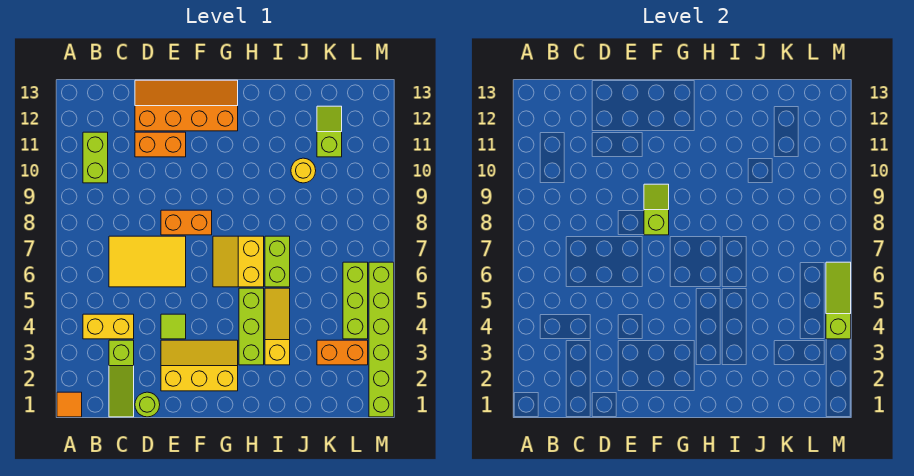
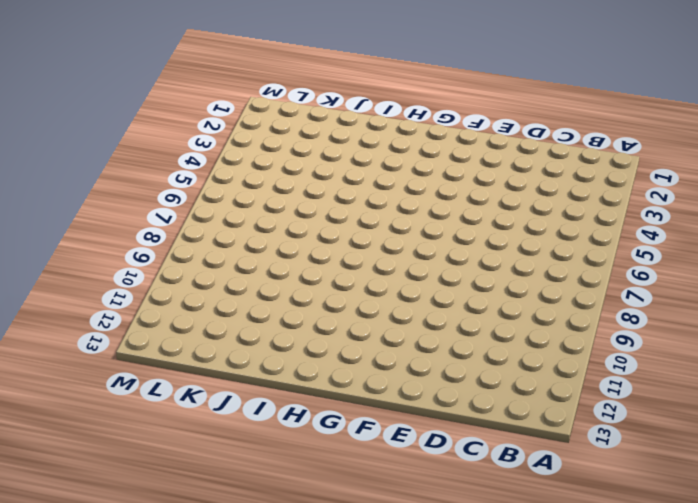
none -> orange tile A1 level 1
none -> yellow brick B4:C4 level 1
none -> lime brick B10:B11 level 1

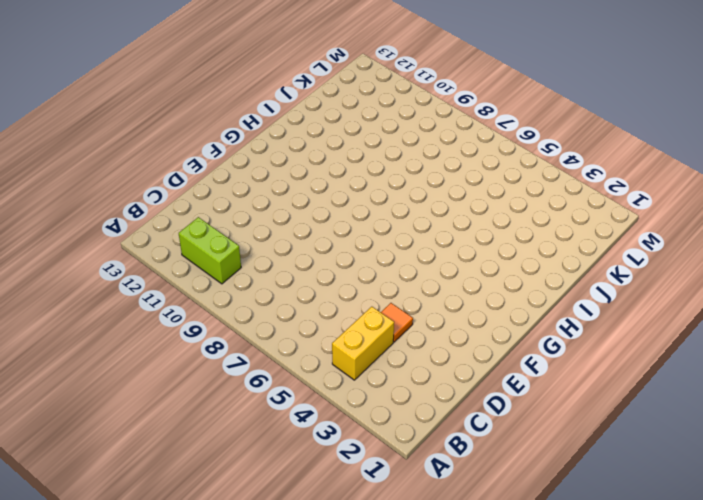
orange tile D4 level 1 -> orange tile A1 level 1
none -> lime slope C1:C3 level 1 top 3
none -> yellow tile C6:E7 level 1
none -> lime round brick D1 level 1

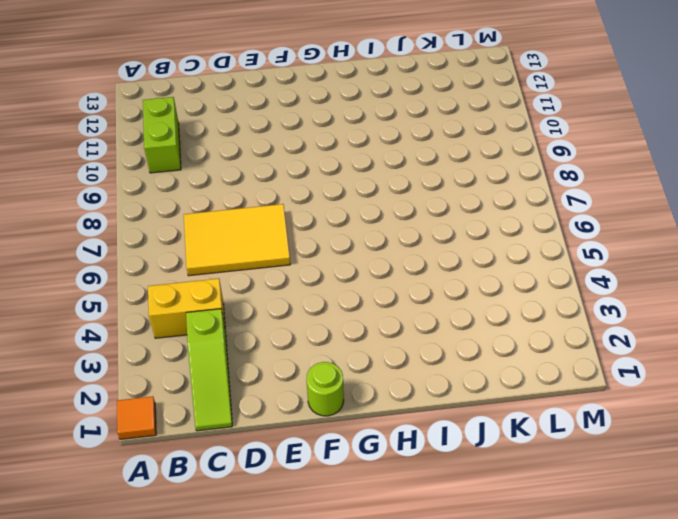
lime round brick F1 level 1 -> lime round brick D1 level 1
none -> orange brick D11:E11 level 1
none -> orange slope D12:G13 level 1 top 12
none -> yellow slope E2:G3 level 1 top 2

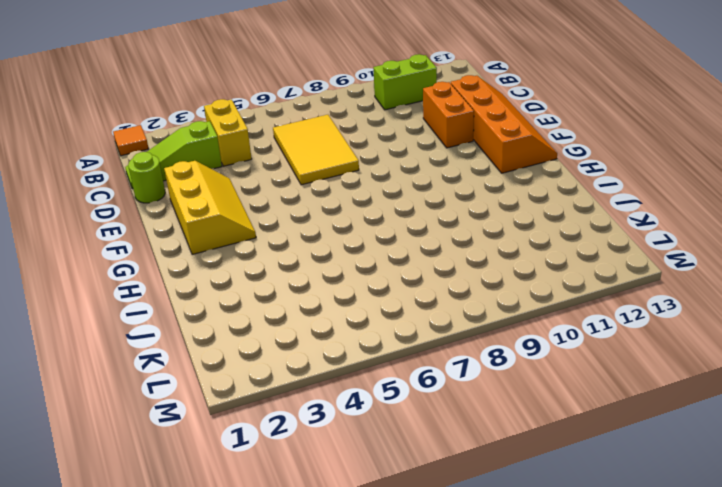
none -> lime tile E4 level 1
none -> orange brick E8:F8 level 1
none -> yellow slope G6:H7 level 1 top H

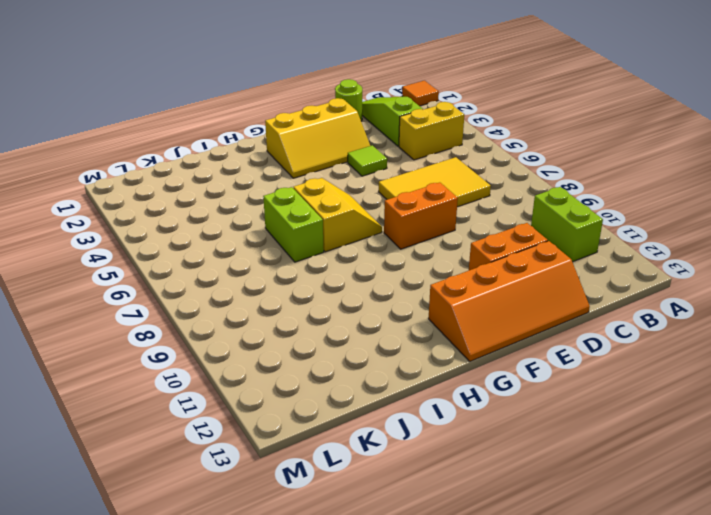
none -> lime brick H3:H5 level 1
none -> yellow slope I3:I5 level 1 top 3
none -> yellow round brick J10 level 1

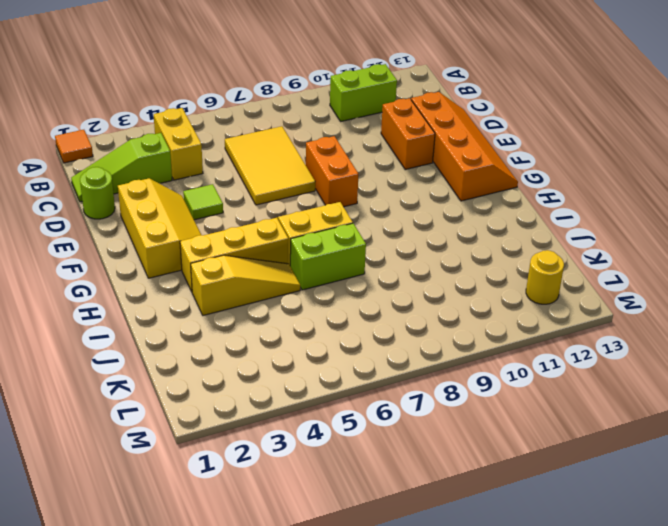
yellow brick H3:H5 level 1 -> lime brick H3:H5 level 1
yellow round brick L12 level 1 -> yellow round brick J10 level 1
none -> orange brick K3:L3 level 1
none -> lime slope K11:K12 level 1 top 11
none -> lime brick L4:L6 level 1

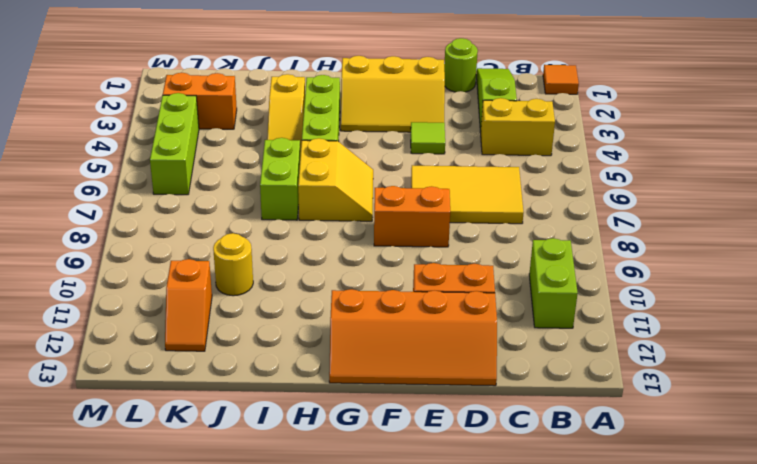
orange slope K11:K12 level 1 top 11 -> lime slope K11:K12 level 1 top 11
none -> lime brick M1:M6 level 1
none -> lime slope F8:F9 level 2 top 8
none -> lime slope M4:M6 level 2 top 4

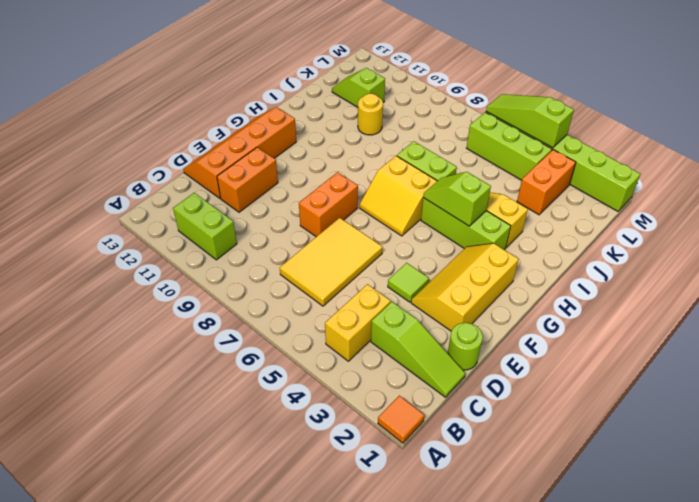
lime slope H4:H5 level 2 top 4 -> lime slope F8:F9 level 2 top 8

